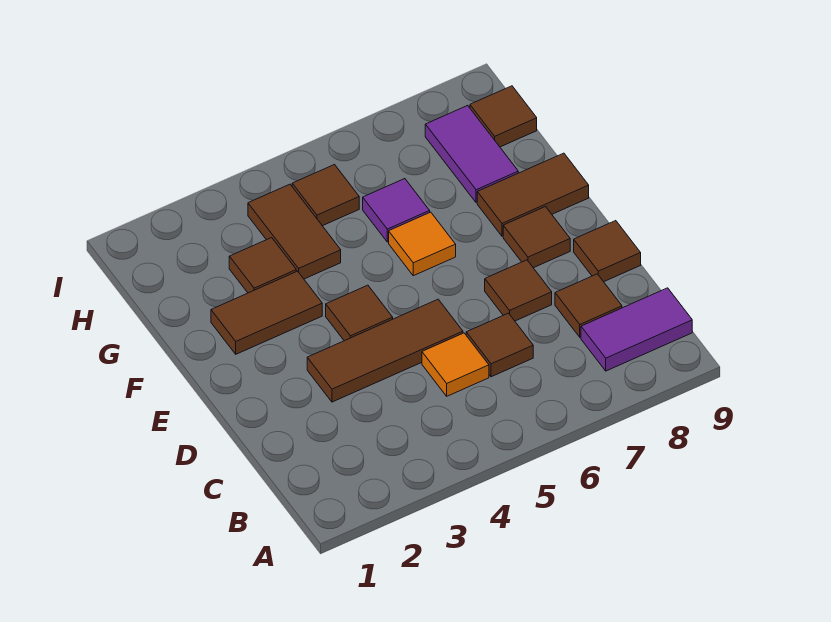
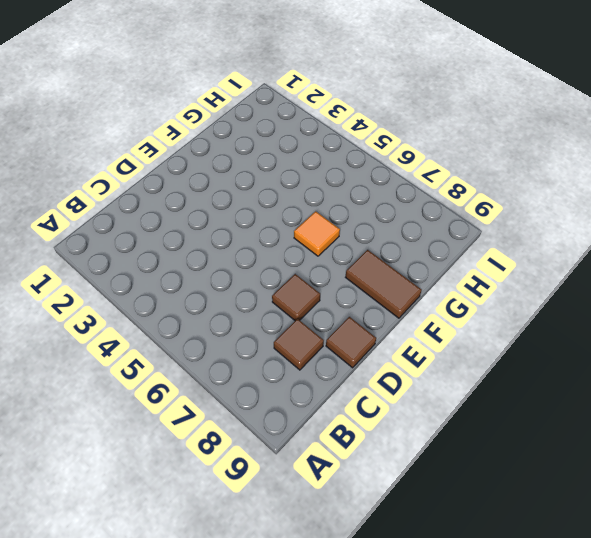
none -> purple tile B8:B9 level 1
none -> orange tile C5 level 1
none -> brown tile C6 level 1

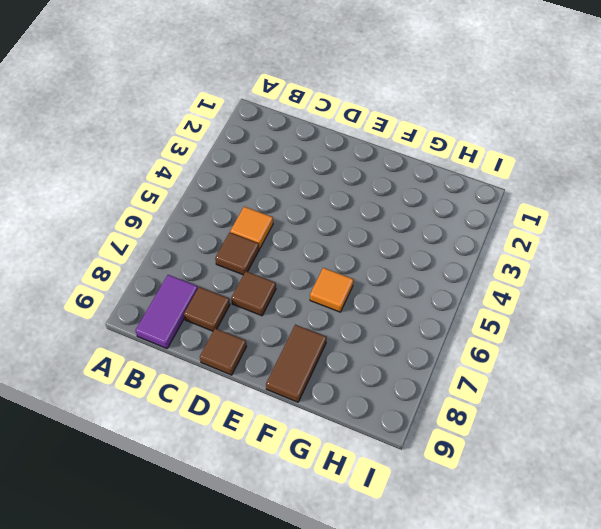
none -> brown tile D3:D5 level 1
none -> brown tile E4 level 1
none -> brown tile E8 level 1

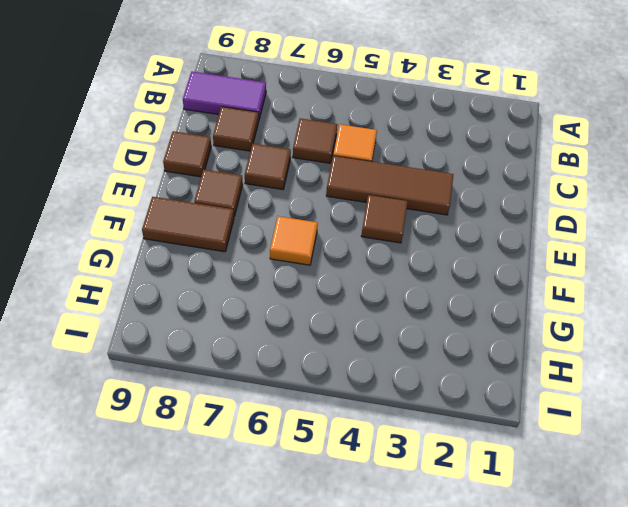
none -> brown tile F2:F3 level 1
none -> brown tile G3 level 1
none -> brown tile G4:H4 level 1

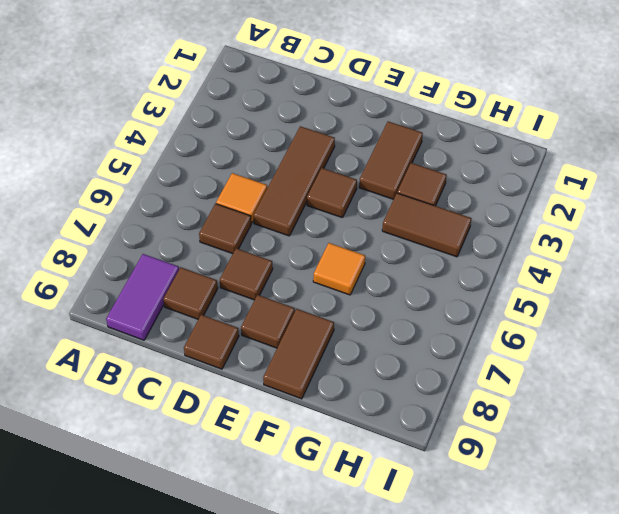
none -> purple tile G6 level 1
none -> purple tile G8:H8 level 1
none -> brown tile H5 level 1

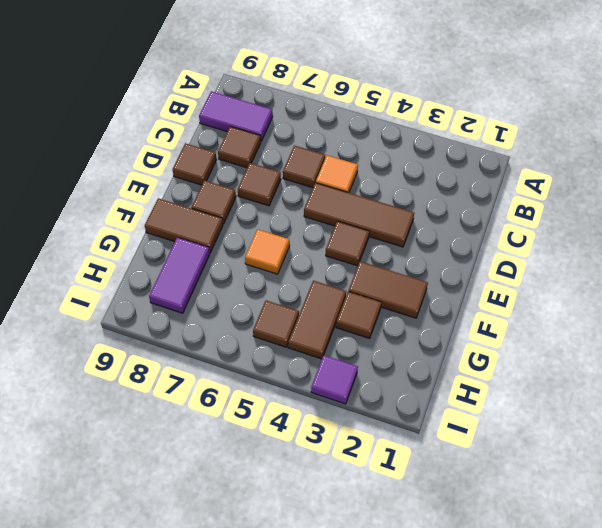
purple tile I3 level 1 -> purple tile G6 level 1
none -> brown tile H9 level 1

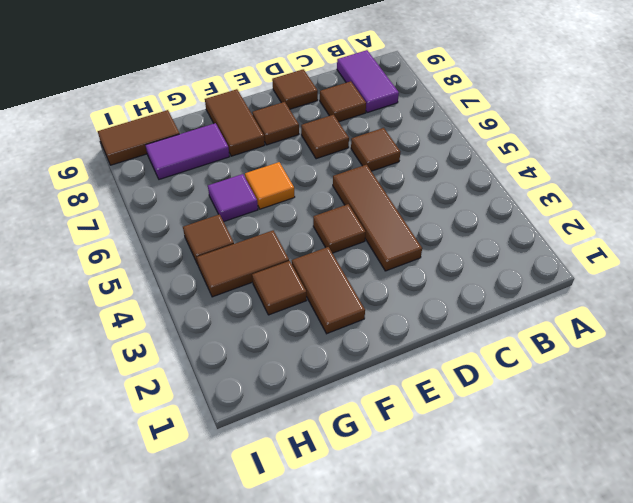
brown tile H9:I9 level 1 -> brown tile H9 level 1
none -> orange tile C5 level 1

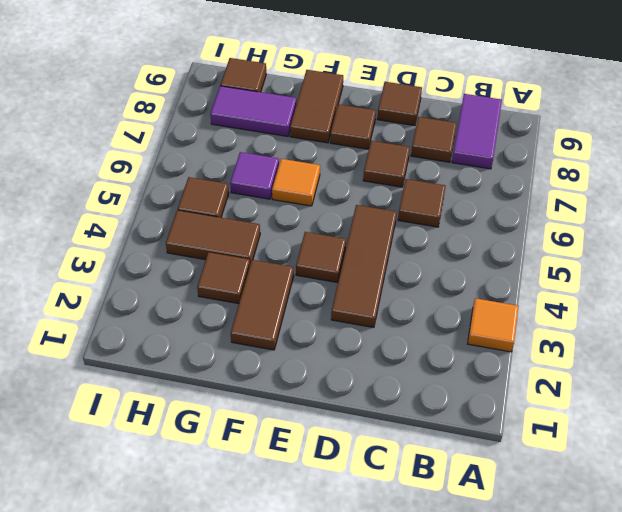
orange tile A3 level 1 -> orange tile C5 level 1

